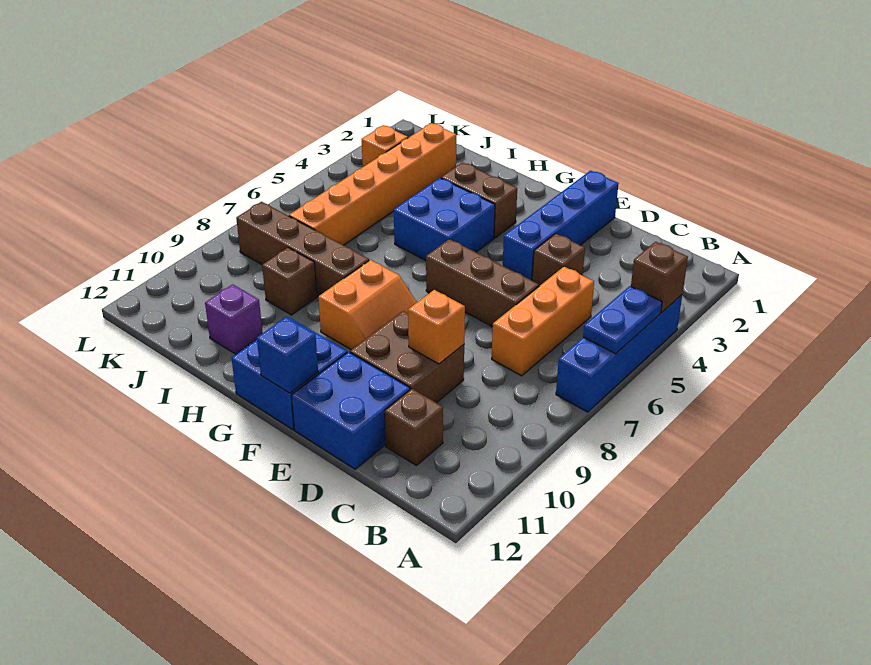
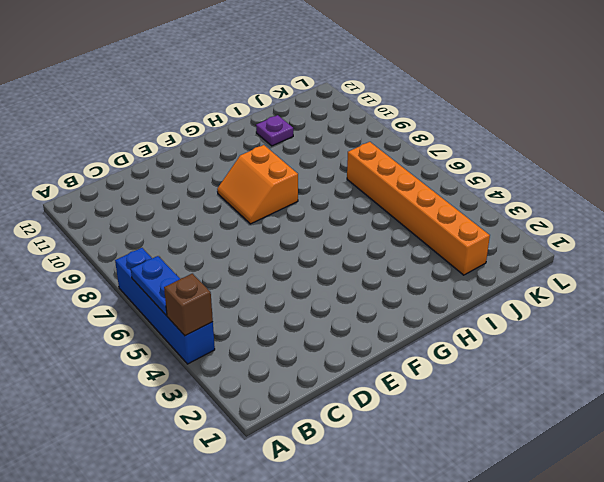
purple plate I11 level 1 -> purple brick I11 level 1
none -> orange brick C5:C7 level 1
none -> brown brick C11 level 1
none -> brown brick D4 level 1

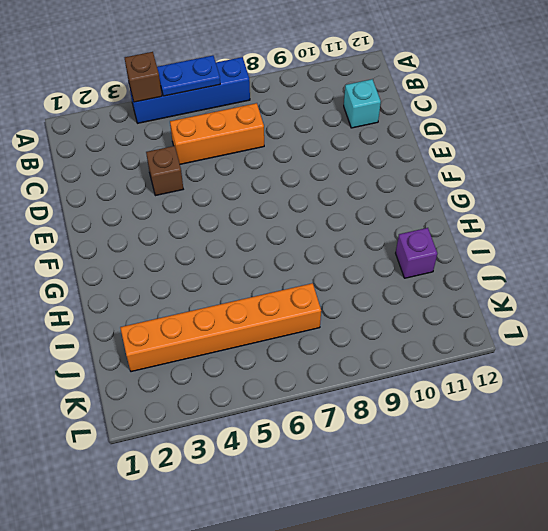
cyan brick C11 level 1 -> brown brick C11 level 1
none -> brown brick D6:F6 level 1
none -> brown brick D9:E10 level 1
none -> blue brick D11:E12 level 1

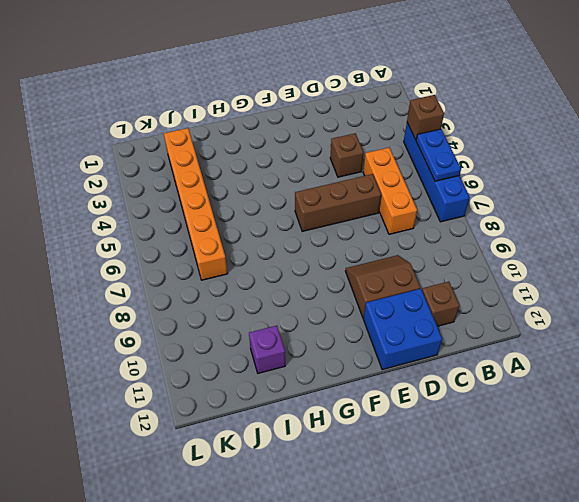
brown slope D9:E10 level 1 top 10 -> brown brick D9:E10 level 1
none -> blue brick E1:E4 level 1
none -> orange slope F8:G9 level 1 top G
none -> blue brick F11:G12 level 1

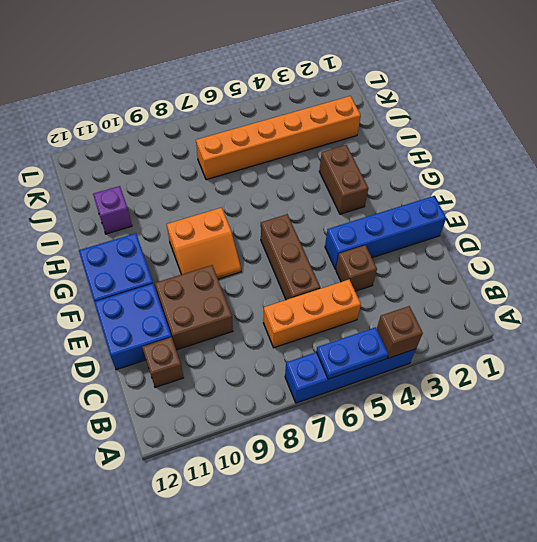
none -> blue brick G4:H5 level 1
none -> brown brick H8:K8 level 1
none -> brown brick I9 level 1

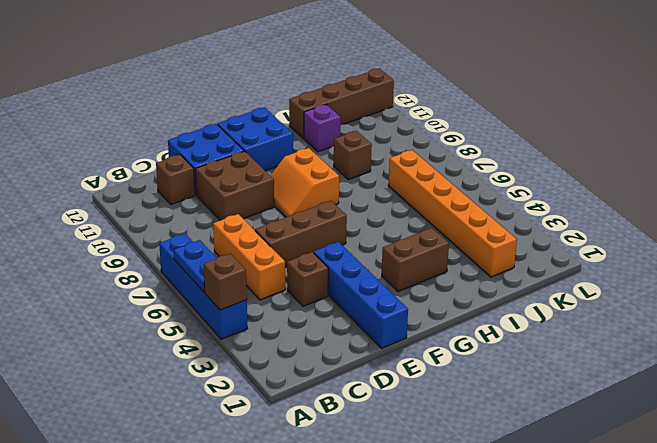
brown brick I12:L12 level 1 -> brown brick H8:K8 level 1
none -> blue brick G4:H5 level 1
none -> orange brick K3 level 1
none -> orange brick D9 level 2

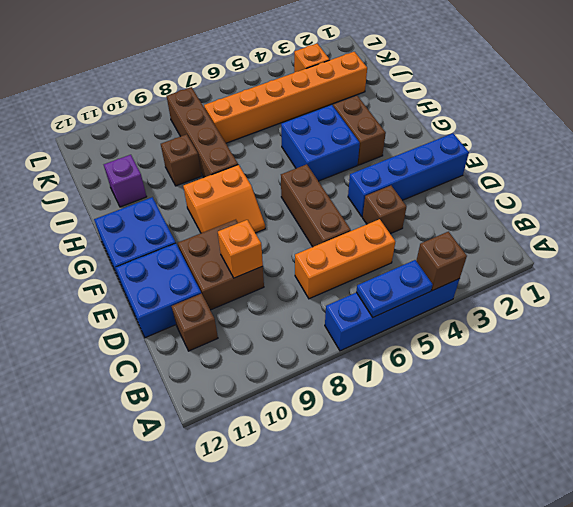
none -> blue brick F12 level 2

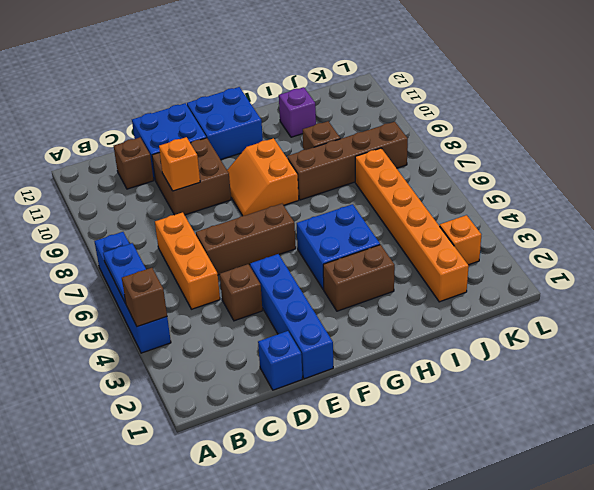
blue brick D1 level 1 -> blue brick F12 level 2

